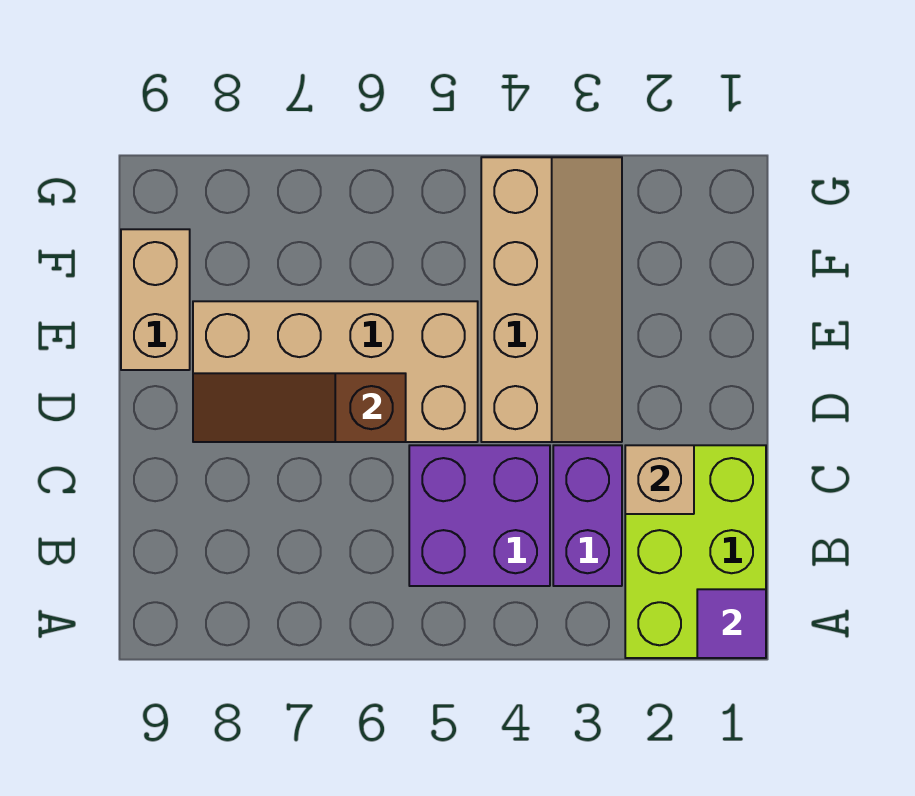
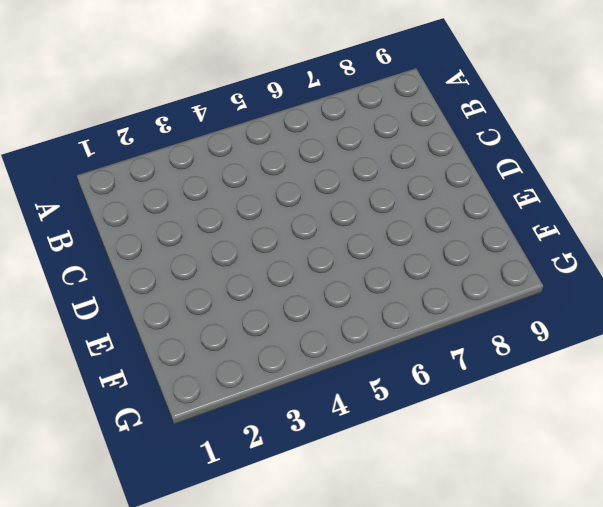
none -> lime brick A1:C2 level 1
none -> purple brick B3:C3 level 1

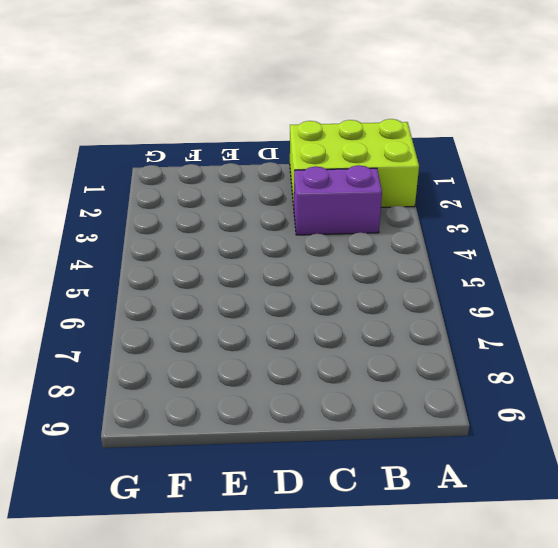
none -> purple brick B4:C5 level 1
none -> tan slope D3:G4 level 1 top 4

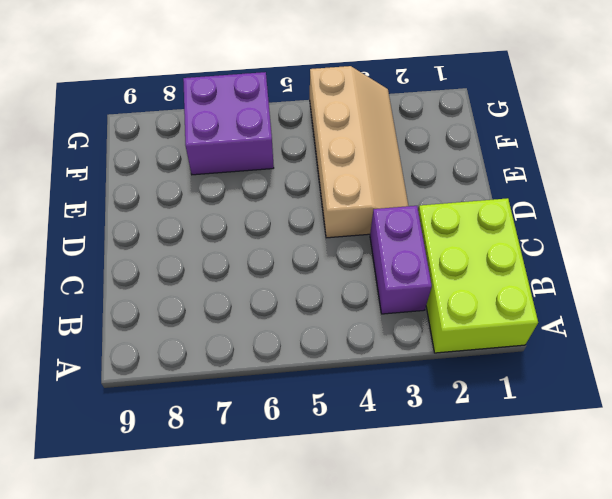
purple brick F6:G7 level 1 -> purple brick B4:C5 level 1
none -> tan brick D5:E8 level 1
none -> tan brick E9:F9 level 1

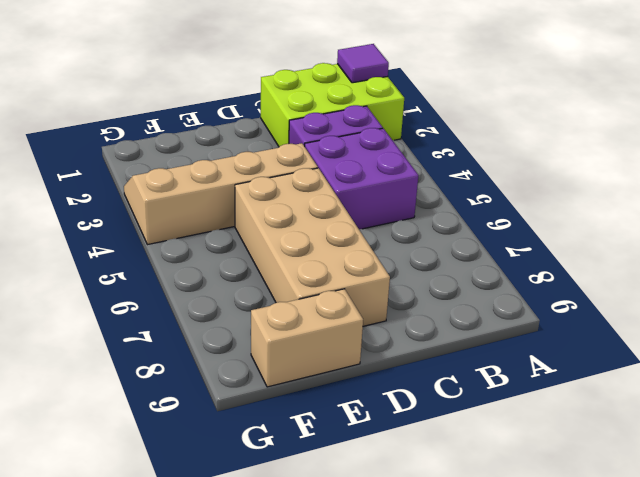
none -> tan brick C2 level 2
none -> brown slope D6:D8 level 2 top 6

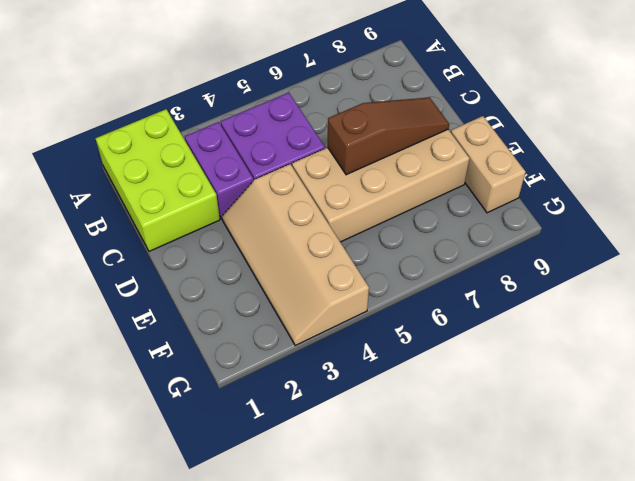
none -> purple tile A1 level 2
none -> tan brick C2 level 2

